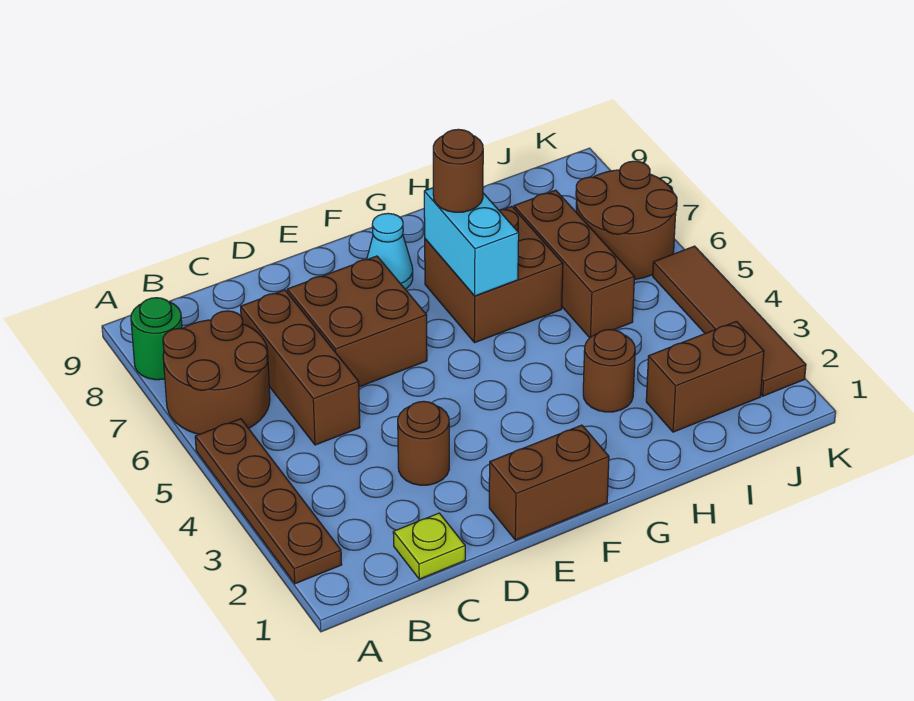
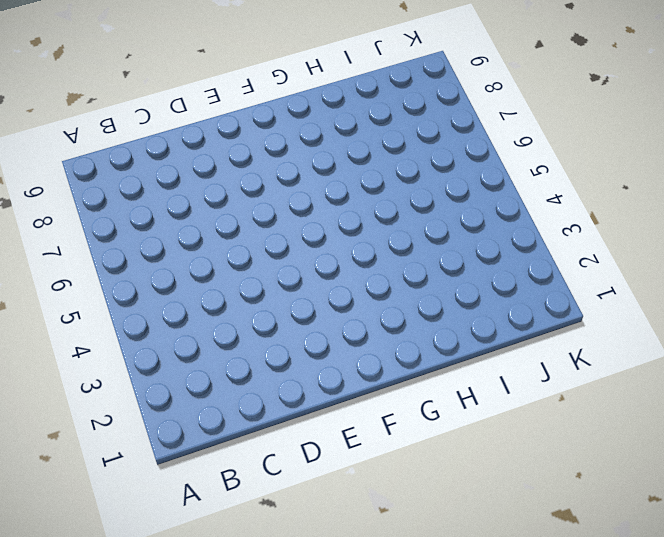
none -> brown plate A2:A5 level 1
none -> brown round brick A6:B7 level 1
none -> green round brick A8 level 1

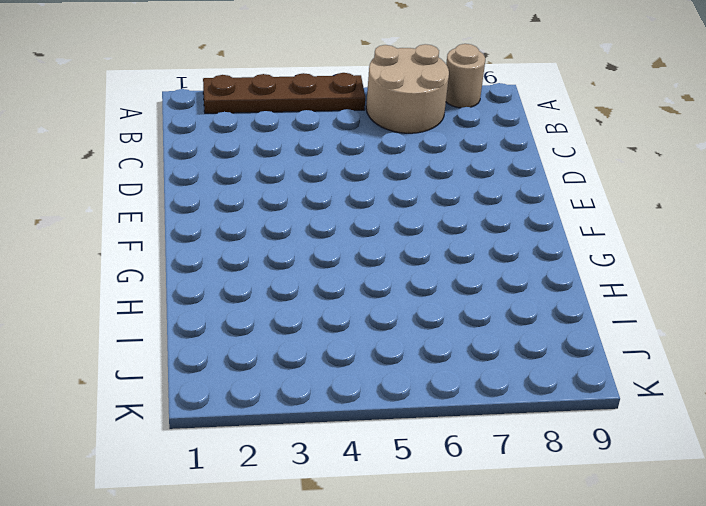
tan round brick A6:B7 level 1 -> brown round brick A6:B7 level 1
tan round brick A8 level 1 -> green round brick A8 level 1
none -> lime plate C1 level 1
none -> brown brick C5:C7 level 1
none -> brown round brick D3 level 1

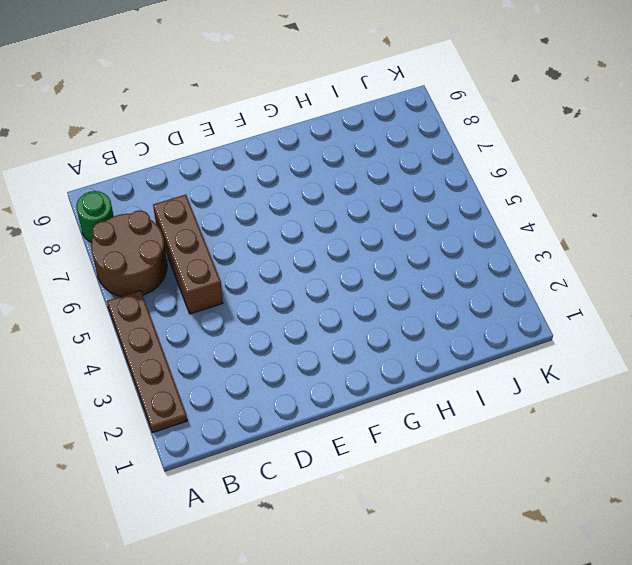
none -> lime plate C1 level 1
none -> brown round brick D3 level 1
none -> brown brick D6:E7 level 1

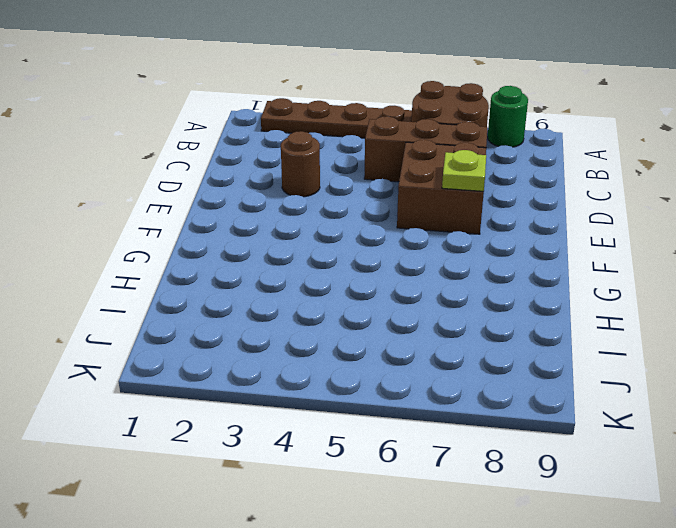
lime plate E7 level 2 -> lime plate C1 level 1
none -> brown brick E1:F1 level 1
none -> cyan cone F8 level 1
none -> brown brick G6:H7 level 1

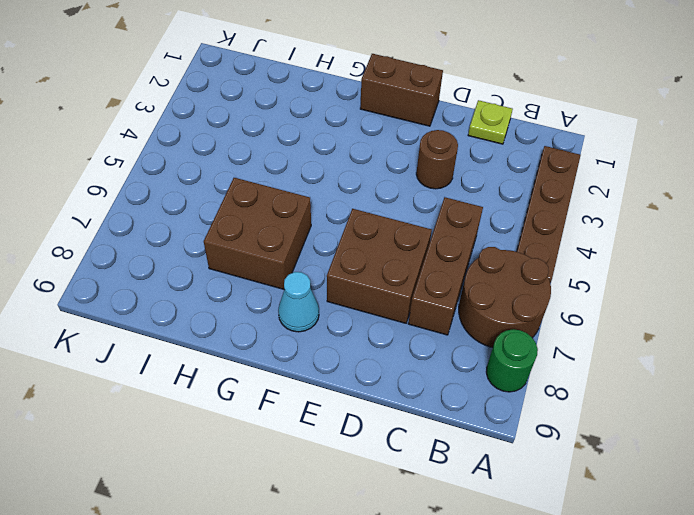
none -> brown round brick H3 level 1
none -> brown brick I2:J2 level 1
none -> brown brick I5:I7 level 1

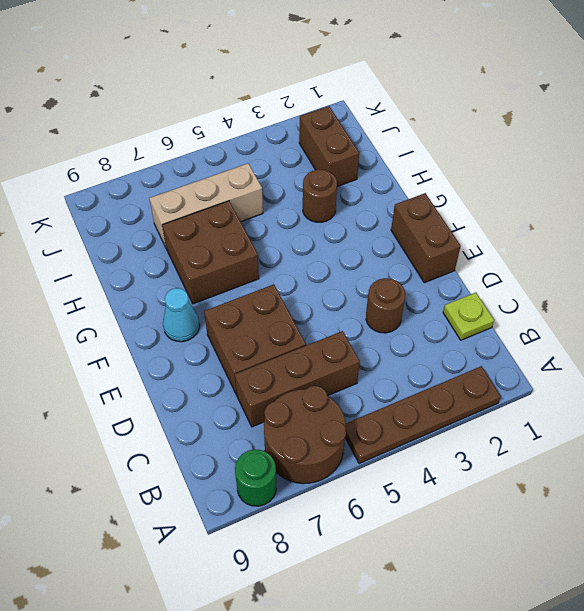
tan brick I5:I7 level 1 -> brown brick I5:I7 level 1
none -> brown round brick J6:K7 level 1
none -> brown tile K2:K5 level 1
none -> cyan brick G6:G7 level 2

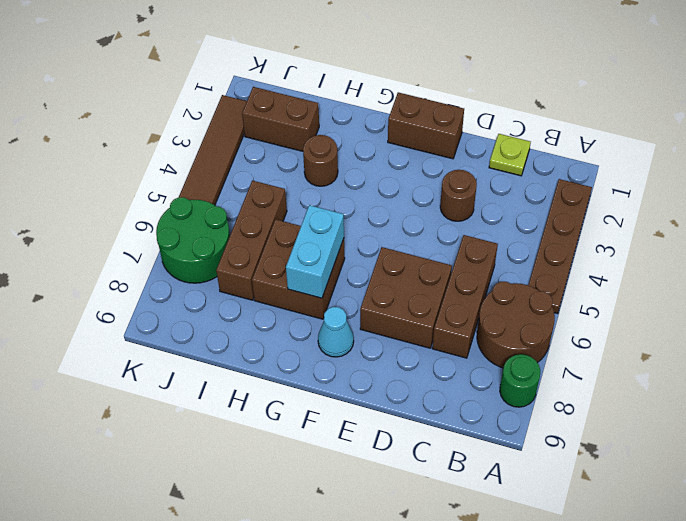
green round brick J6:K7 level 1 -> brown round brick J6:K7 level 1
none -> brown round brick G7 level 3

